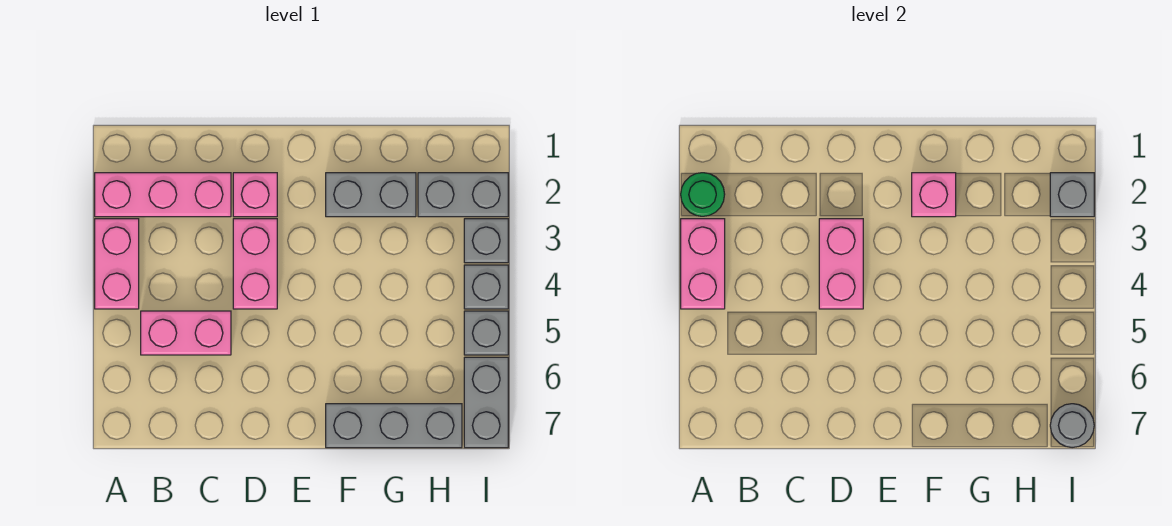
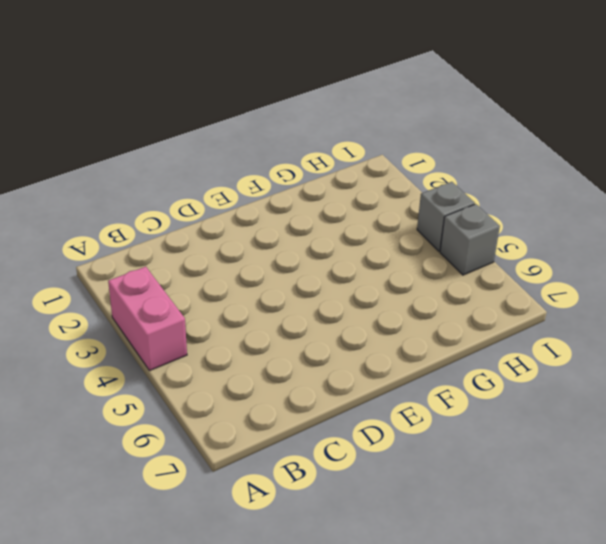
none -> pink brick A2:C2 level 1
none -> pink brick B5:C5 level 1
none -> pink brick D2 level 1

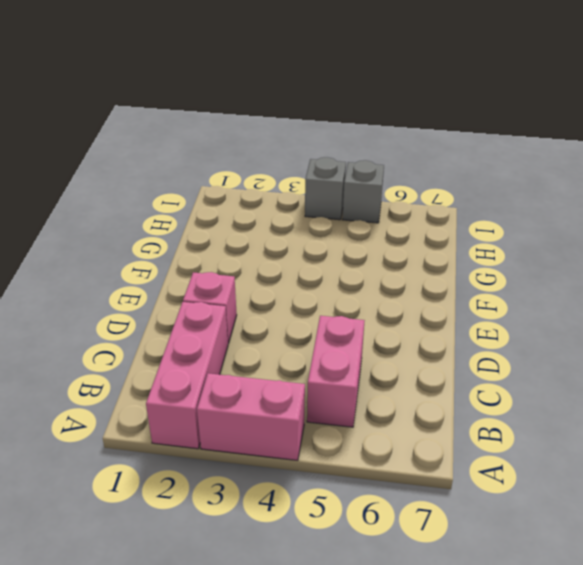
none -> pink brick D3:D4 level 1
none -> grey brick F2:G2 level 1
none -> grey brick F7:H7 level 1

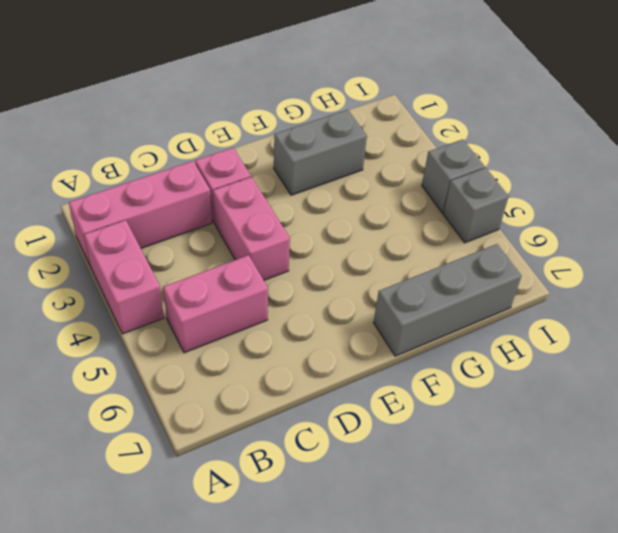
none -> grey brick H2:I2 level 1
none -> grey brick I3 level 1
none -> grey brick I6:I7 level 1

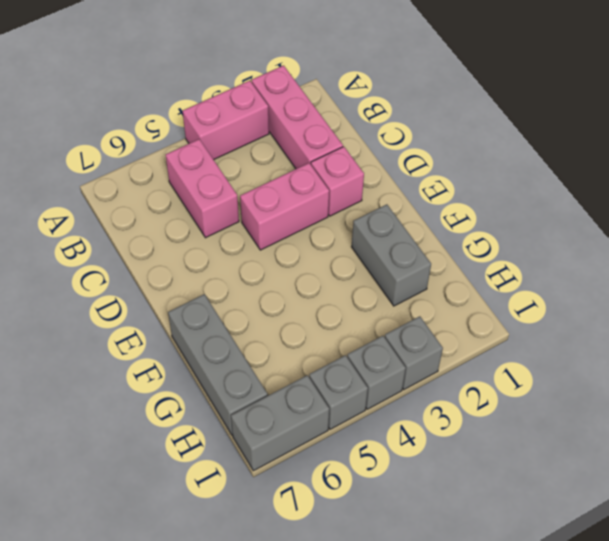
none -> grey brick H2:I2 level 1
none -> green round brick A2 level 2
none -> pink brick A3:A4 level 2

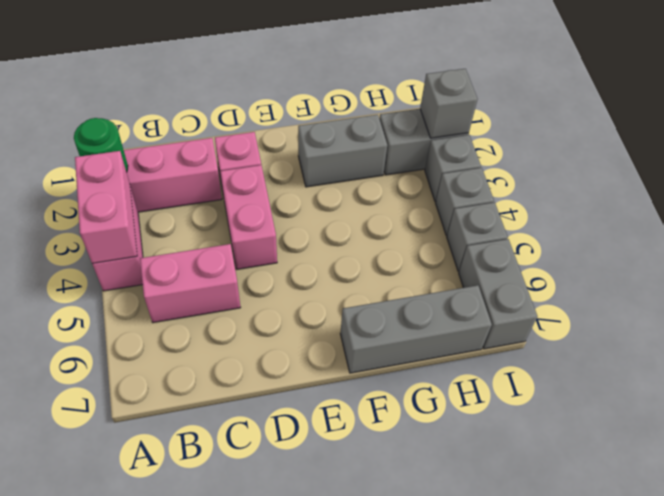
none -> pink brick D3:D4 level 2
none -> pink brick F2 level 2
none -> grey round brick I7 level 2

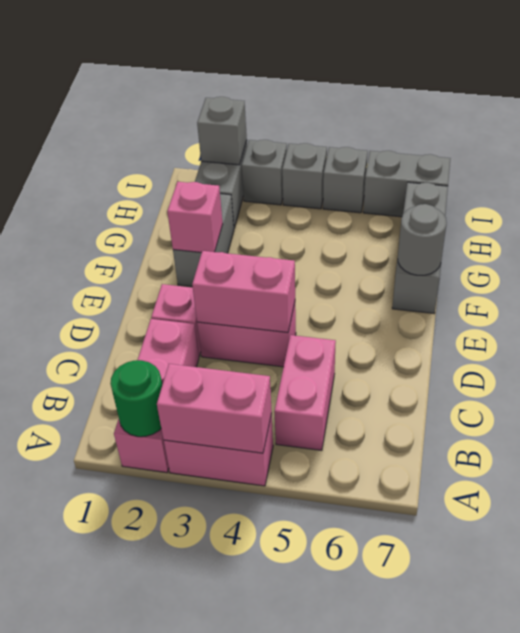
grey round brick F7 level 2 -> grey round brick I7 level 2

